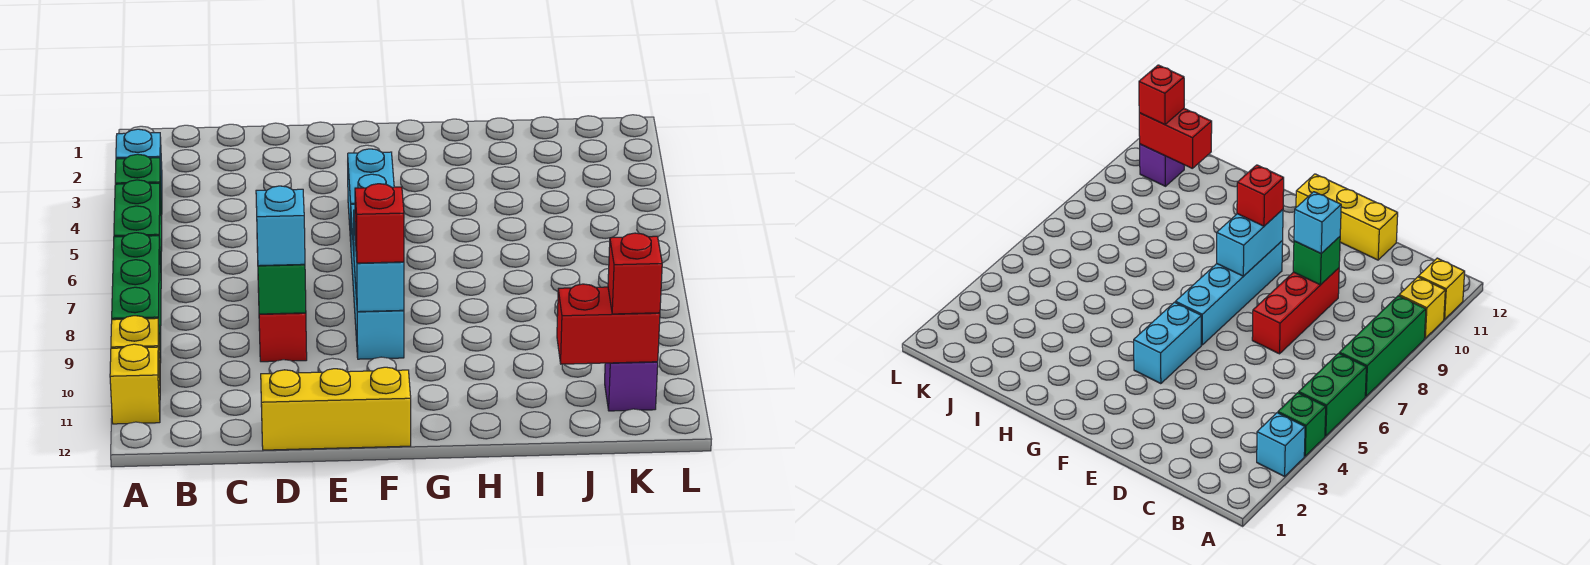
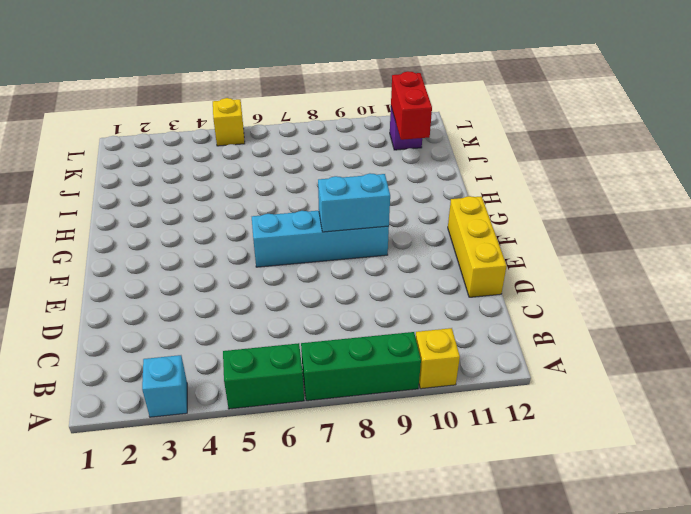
yellow brick L5 level 1 -> yellow brick A11 level 1
none -> green brick A4 level 1
none -> red brick D7:D9 level 1
none -> cyan brick F4:F5 level 1

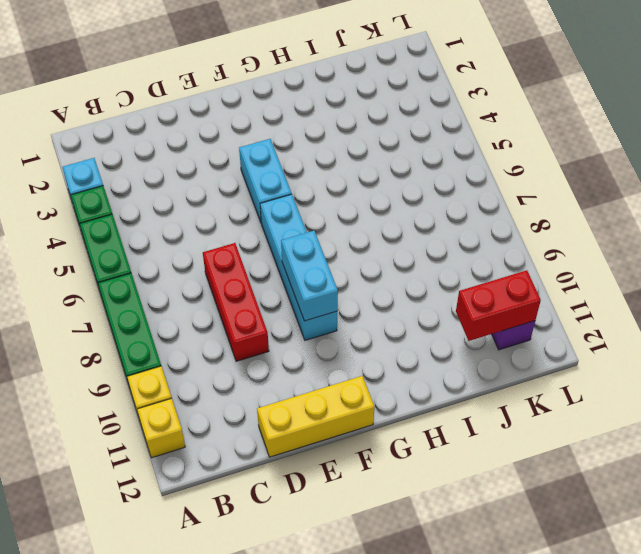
none -> green brick D9 level 2
none -> cyan brick D9 level 3
none -> red brick F9 level 3

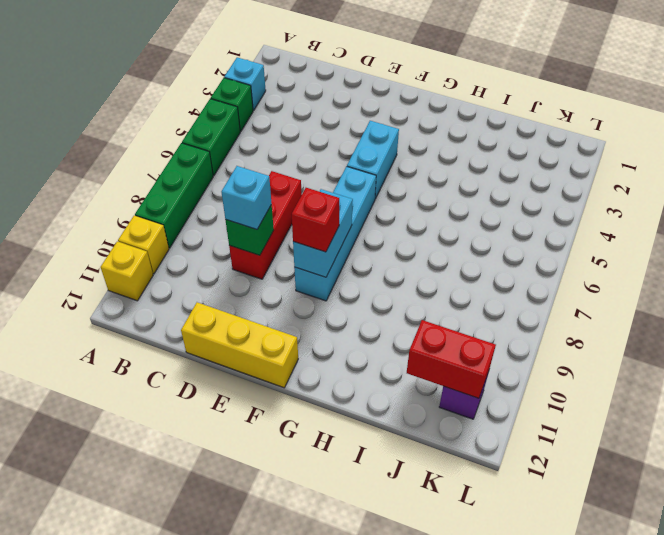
none -> red brick K11 level 3

